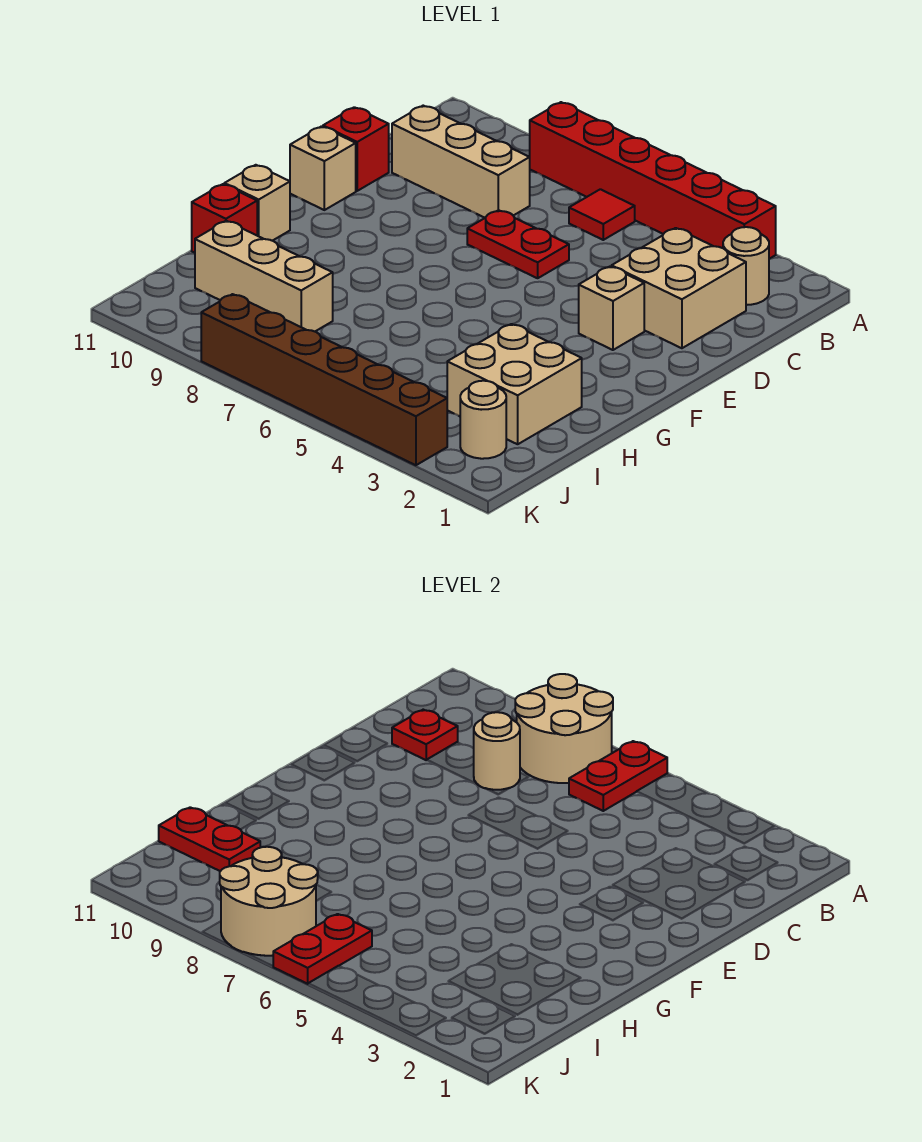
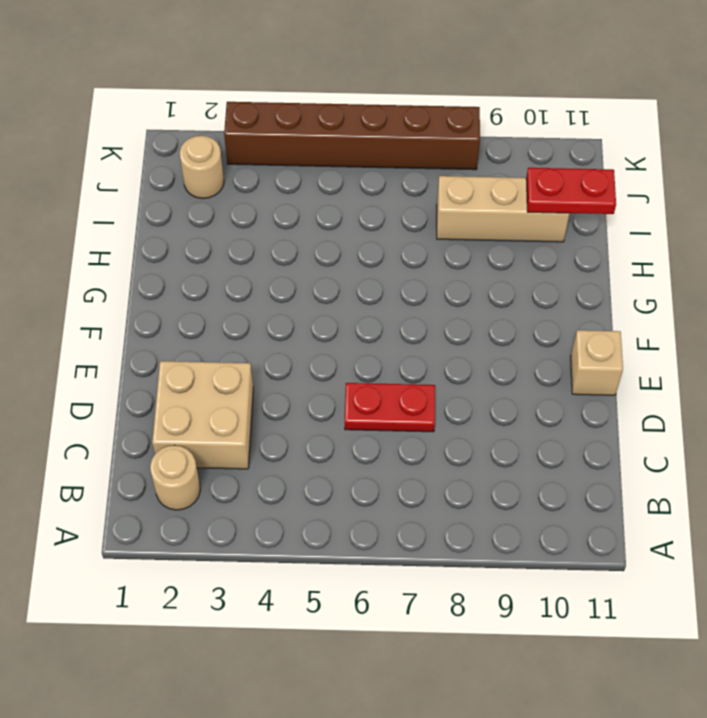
none -> red brick A3:A8 level 1
none -> red tile B6 level 1
none -> tan brick C8:C10 level 1

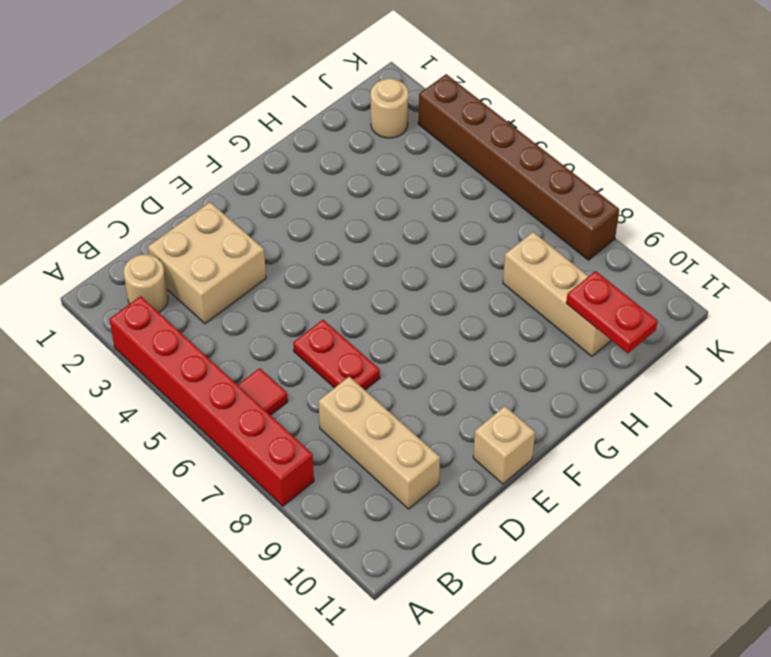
none -> red brick D11 level 1
none -> tan brick E3 level 1
none -> tan brick G11 level 1

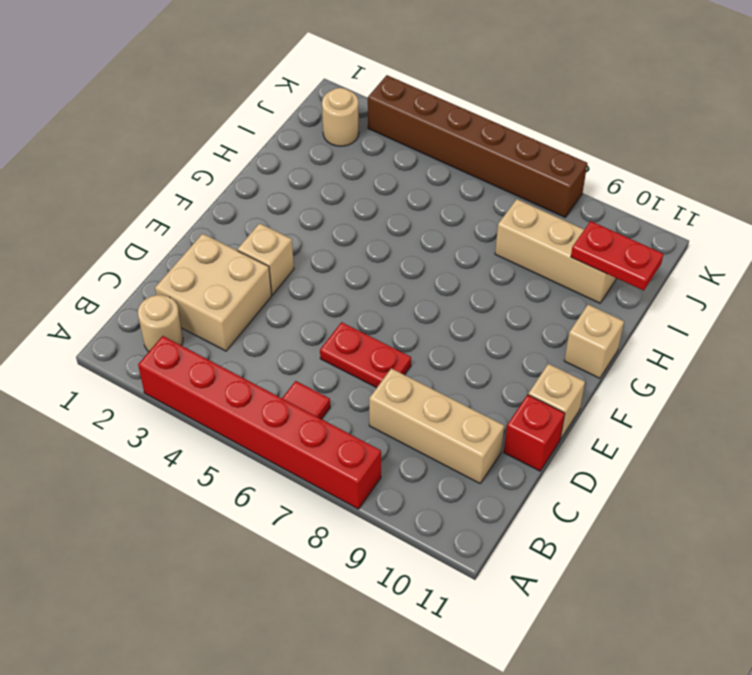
none -> tan brick H2:I3 level 1
none -> red brick H11 level 1
none -> red plate A6:B6 level 2

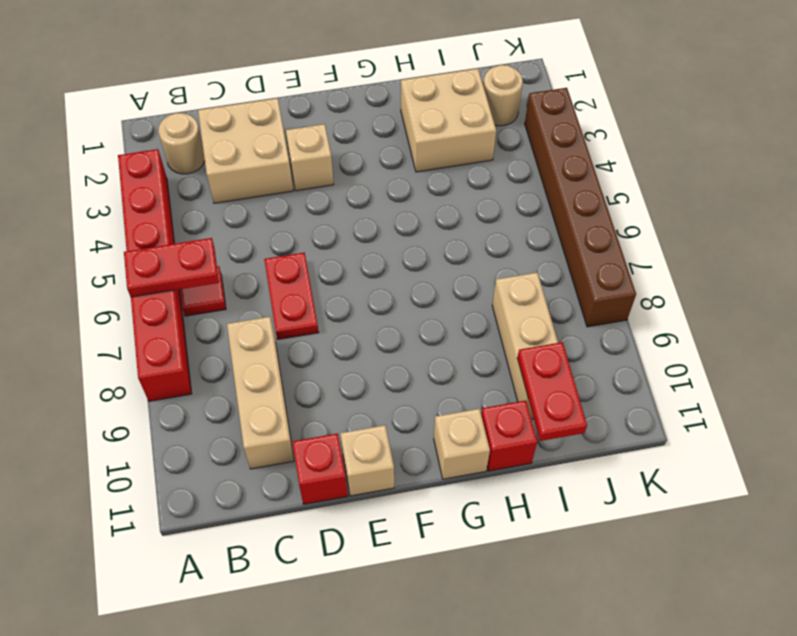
none -> tan round brick A7:B8 level 2
none -> tan round brick C8 level 2
none -> red plate C10 level 2

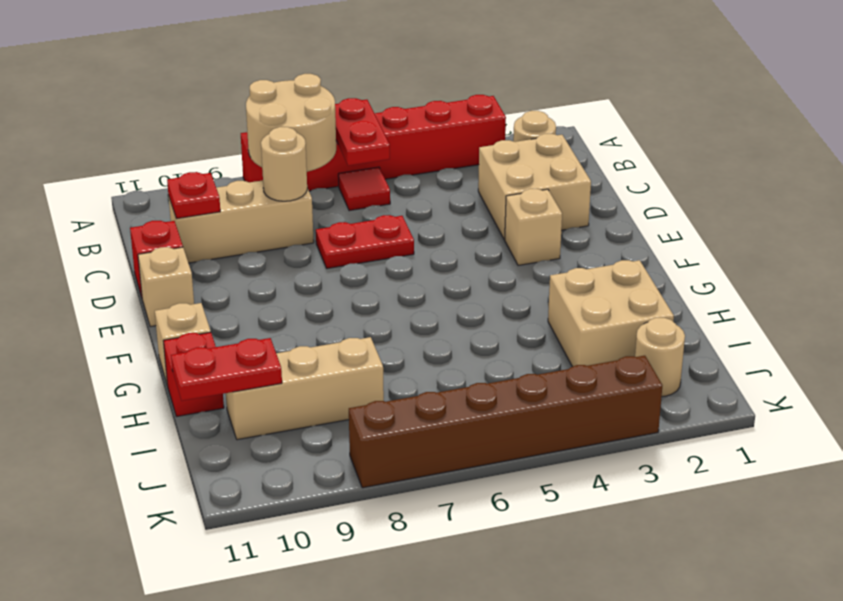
none -> red plate J6:K6 level 2
none -> tan round brick J7:K8 level 2

